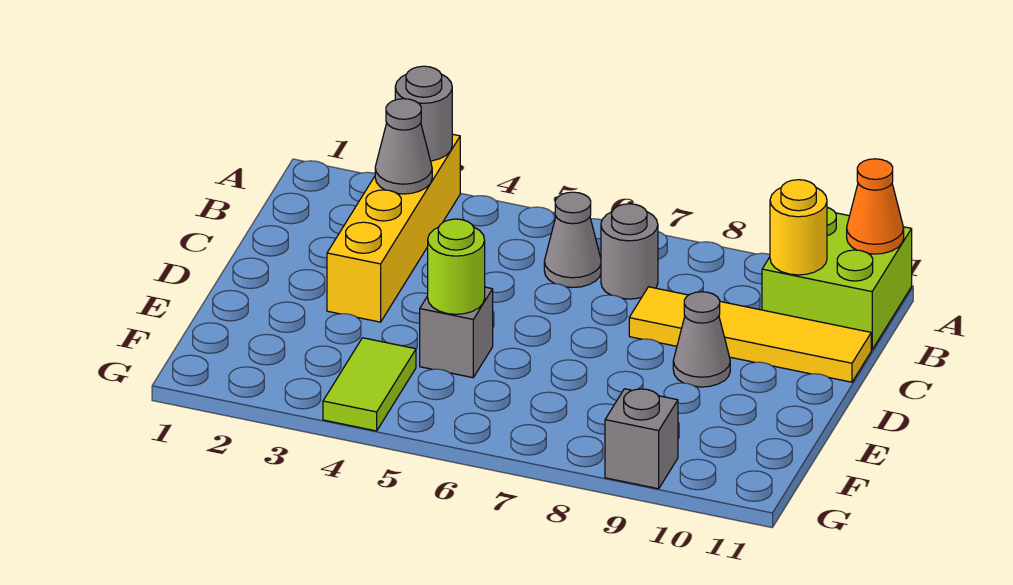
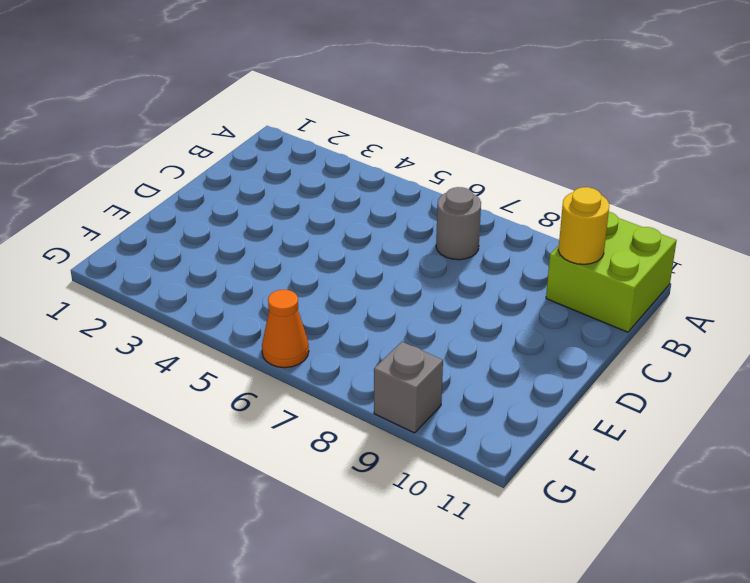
orange cone G6 level 1 -> orange cone A11 level 2
none -> yellow brick A3:D3 level 1
none -> grey cone B6 level 1
none -> yellow tile C8:C11 level 1

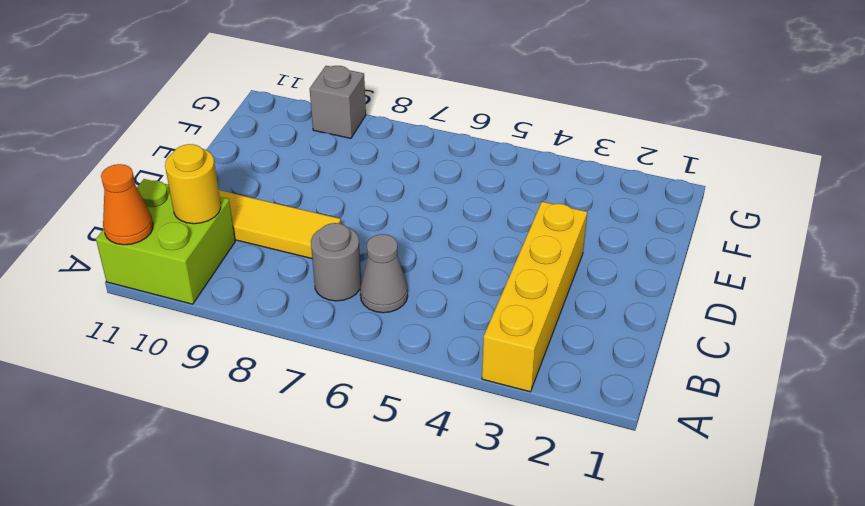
none -> grey cone D9 level 1
none -> grey brick E5 level 1
none -> lime tile F4:G4 level 1

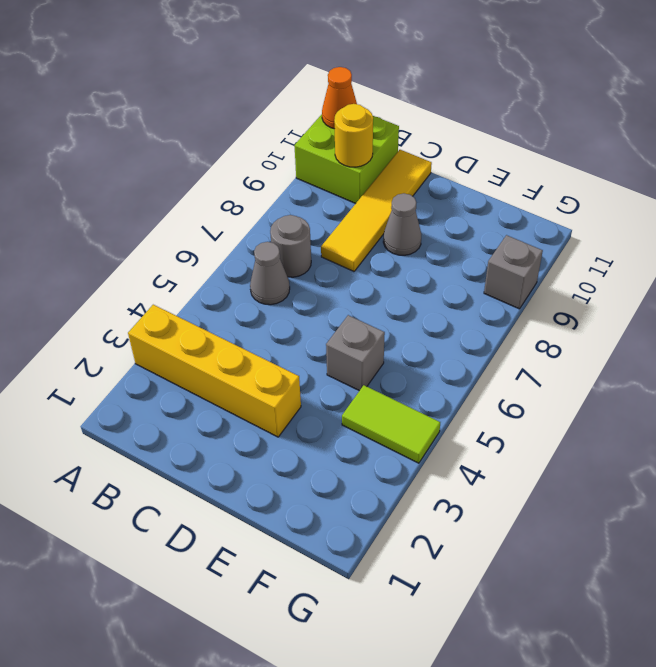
none -> grey round brick A3 level 2
none -> grey cone B3 level 2
none -> lime round brick E5 level 2

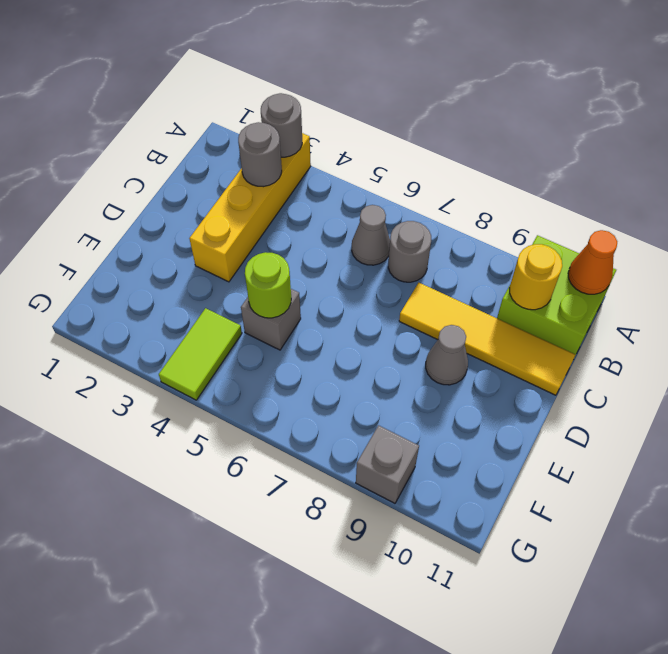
grey round brick B3 level 2 -> grey cone B3 level 2

